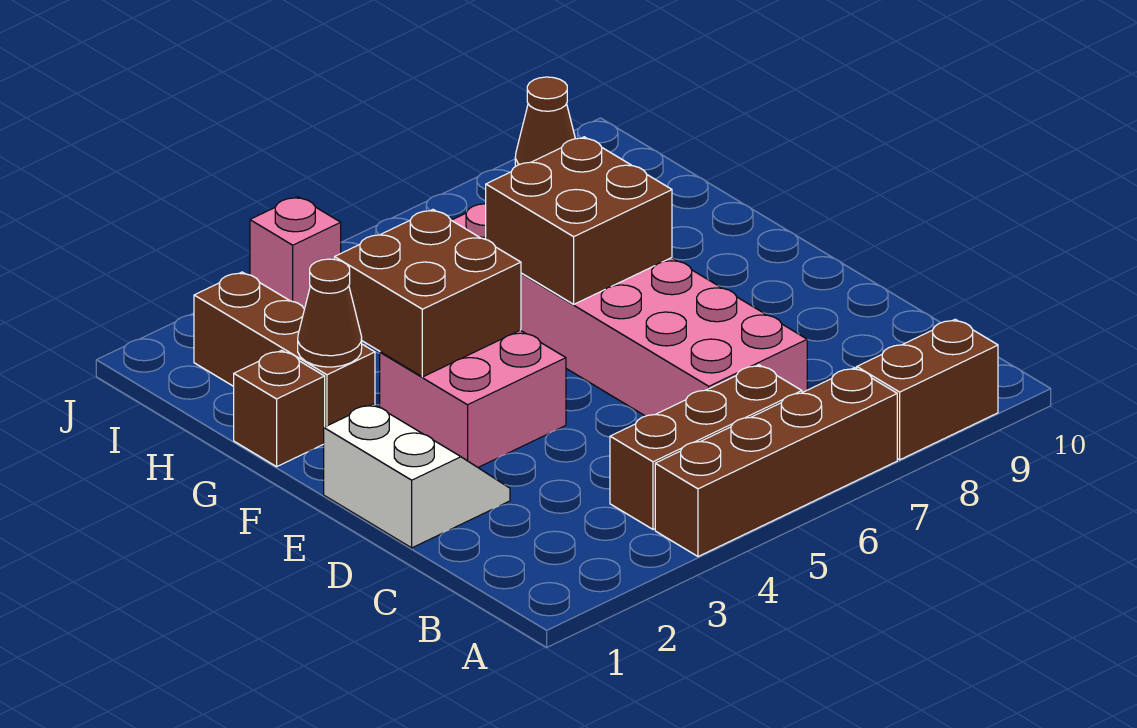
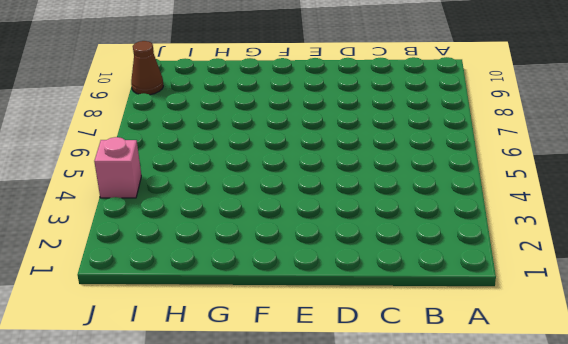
none -> brown brick A4:A7 level 1
none -> brown brick A8:A9 level 1
none -> brown brick B4:B6 level 1

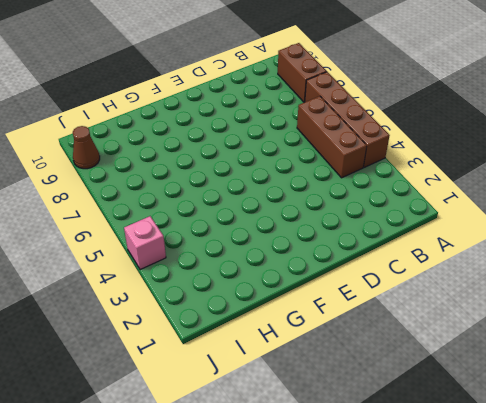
none -> pink brick C6:H7 level 1
none -> white slope D1:E2 level 1 top 1
none -> pink brick E3:F4 level 1

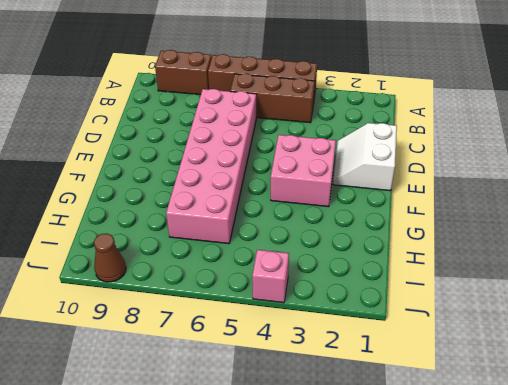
none -> brown brick G1 level 1
none -> brown brick G2:I2 level 1
none -> brown brick F3:G4 level 2

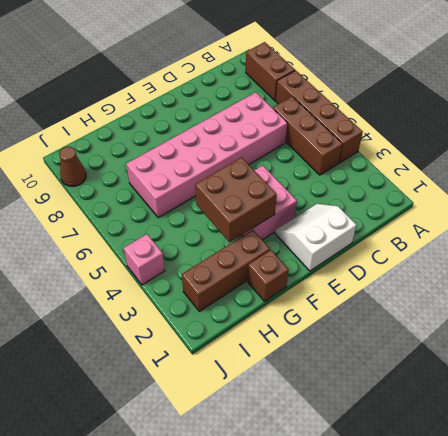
none -> brown brick F6:G7 level 2
none -> brown cone G2 level 2

